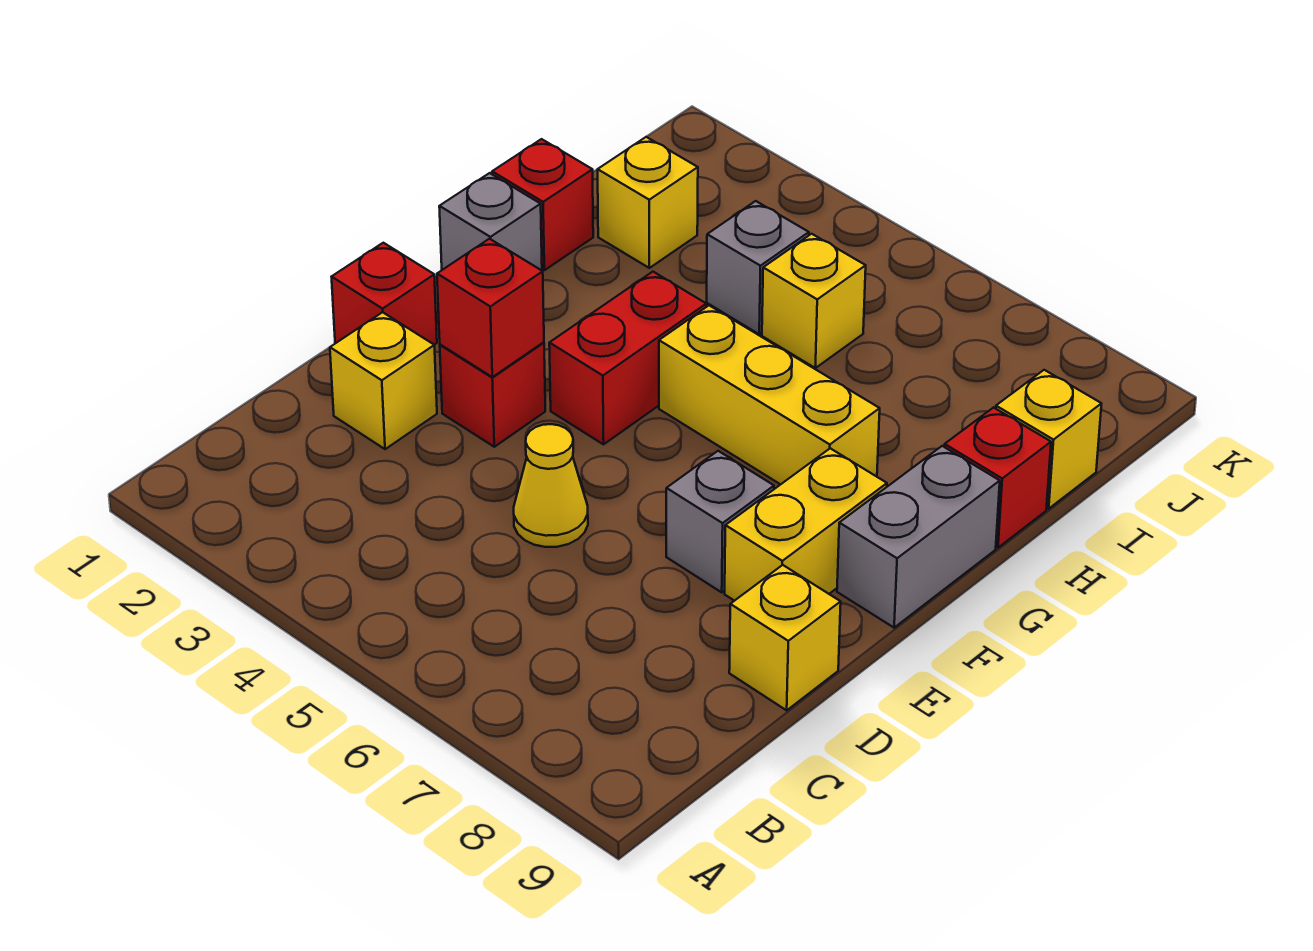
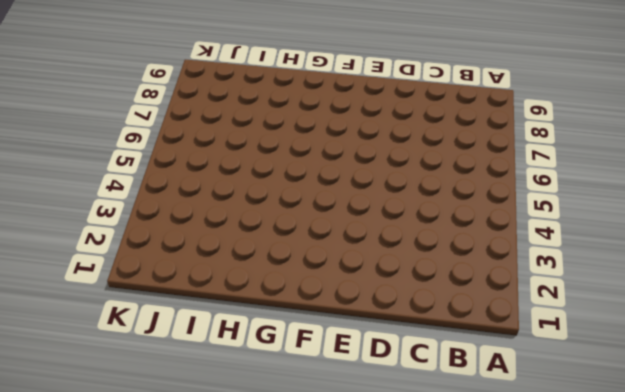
none -> yellow brick D2 level 1
none -> yellow cone D5 level 1
none -> yellow brick D9 level 1

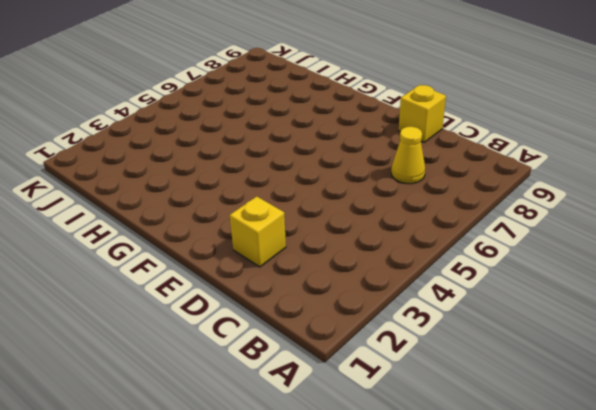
yellow cone C7 level 1 -> yellow cone D5 level 1
none -> red brick E1 level 1
none -> red brick E3 level 1
none -> grey brick E7 level 1

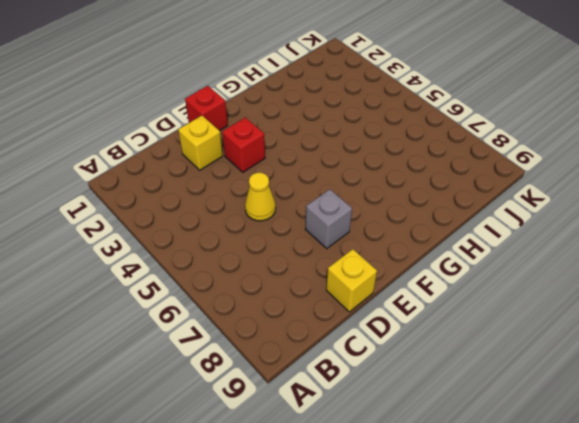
none -> yellow brick E8:F8 level 1
none -> red brick F4:G4 level 1
none -> grey brick F9:G9 level 1

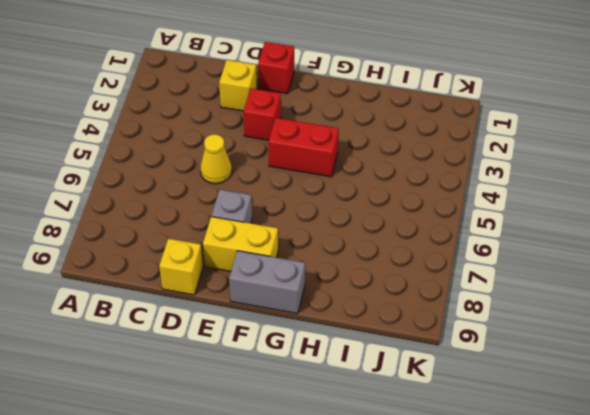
none -> grey brick G1 level 1
none -> yellow brick G5:G7 level 1
none -> red brick H1 level 1

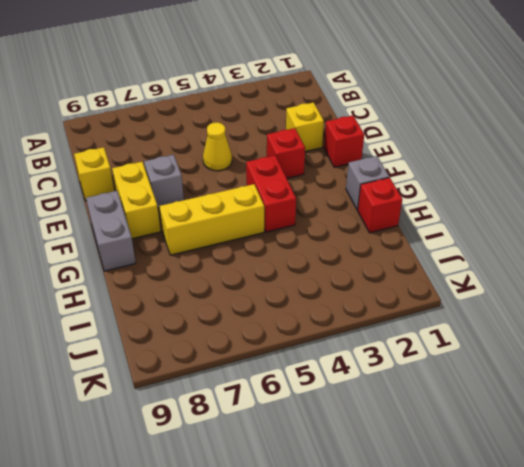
none -> red brick H9 level 1
none -> yellow brick I2 level 1
none -> grey brick I4 level 1

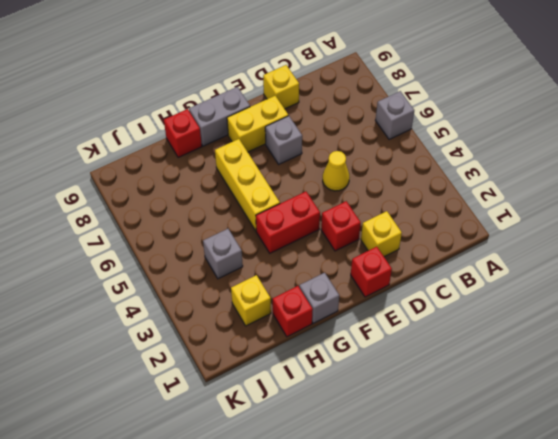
grey brick A6 level 1 -> none
none -> yellow brick I5 level 1
none -> yellow brick I9 level 1
none -> red brick E3 level 2

